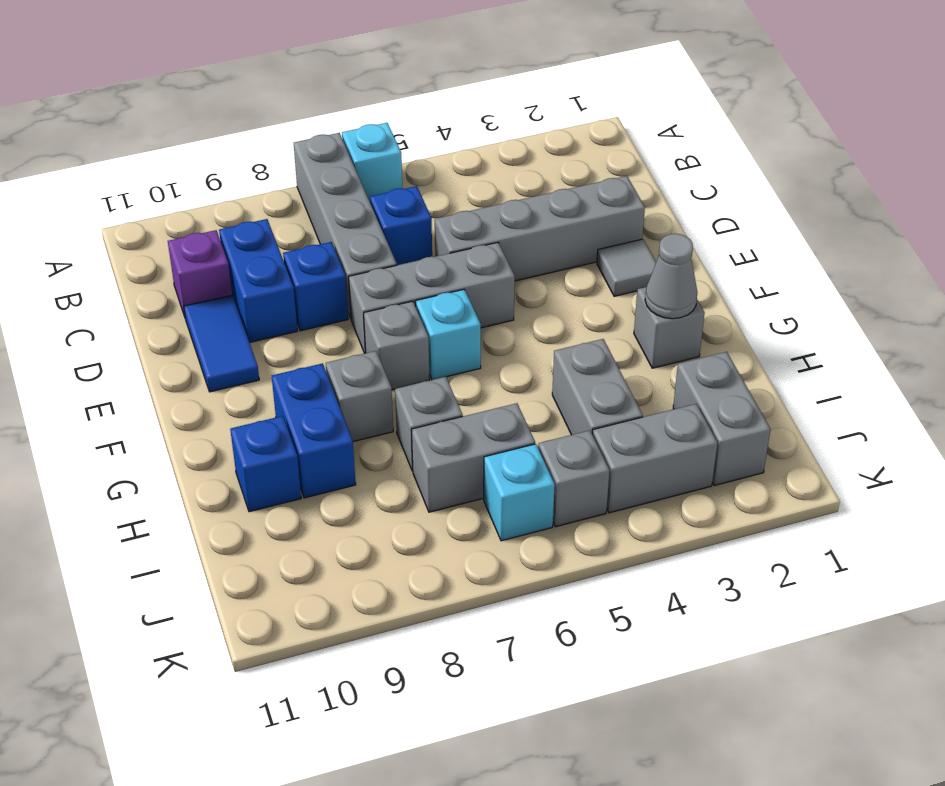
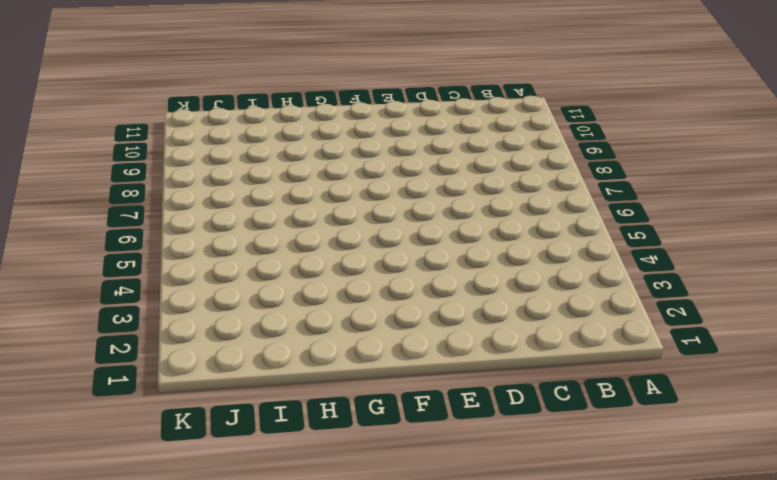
none -> cyan brick A6 level 1
none -> grey brick A7:D7 level 1
none -> blue brick C6 level 1

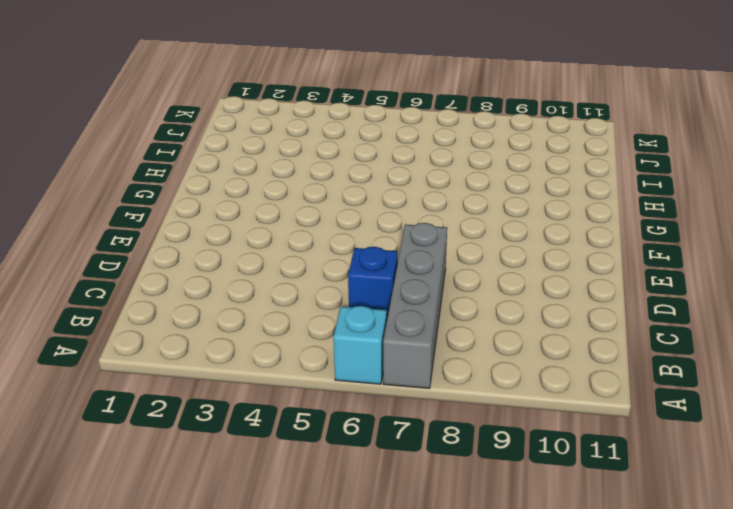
none -> blue brick C9:D9 level 1
none -> purple brick C10 level 1
none -> grey brick D2:D5 level 1

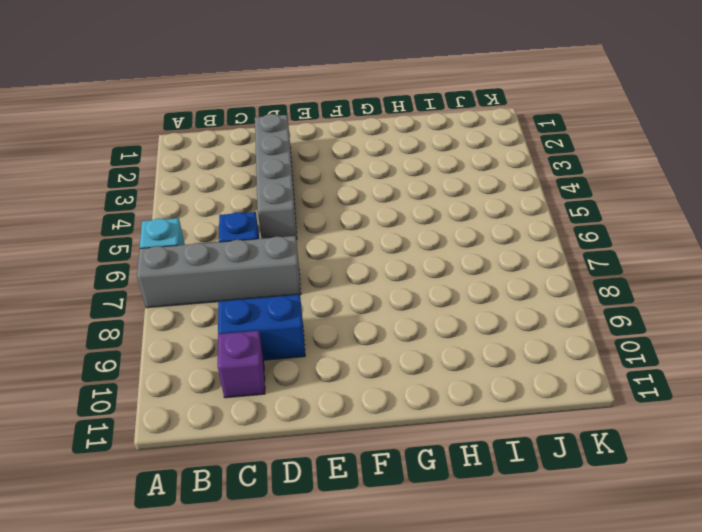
none -> blue brick D8 level 1
none -> blue tile D10:E10 level 1
none -> grey tile E2 level 1

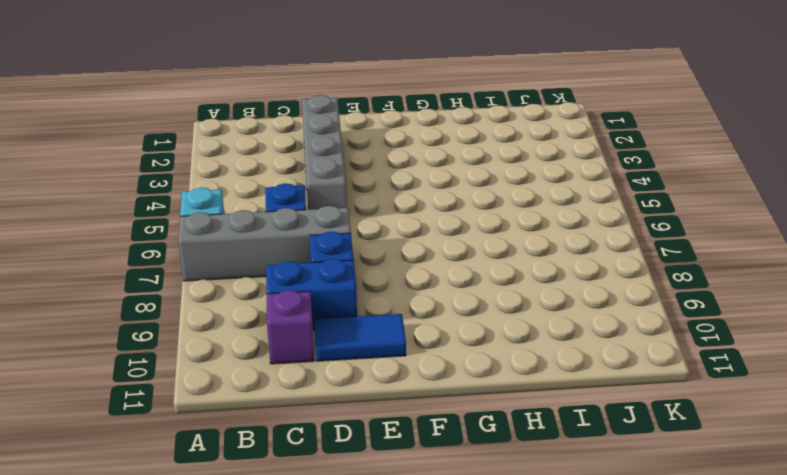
none -> grey tile E2 level 1
none -> grey brick E5:E7 level 1
none -> cyan brick F6 level 1

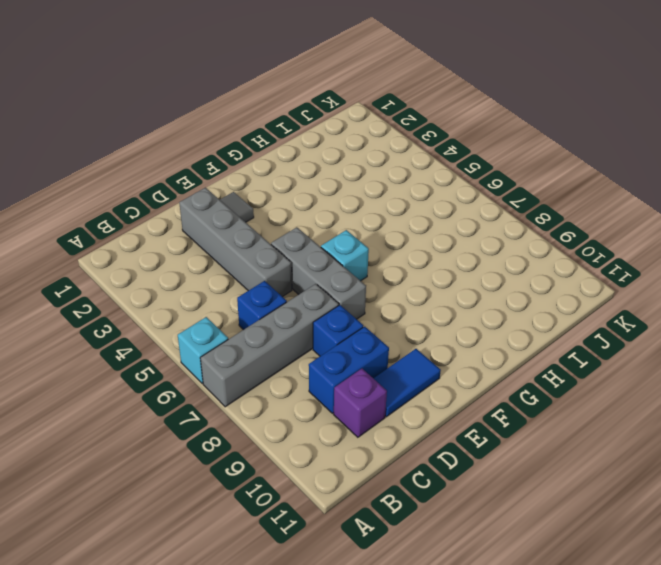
none -> grey brick F7 level 1
none -> grey brick G2 level 1
none -> grey brick G8 level 1

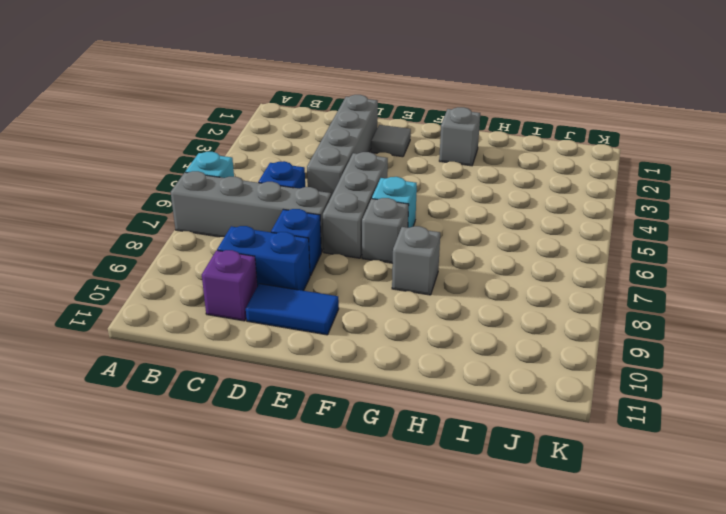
none -> blue brick G9:H9 level 1
none -> grey brick H4:I4 level 1
none -> grey brick H7 level 1

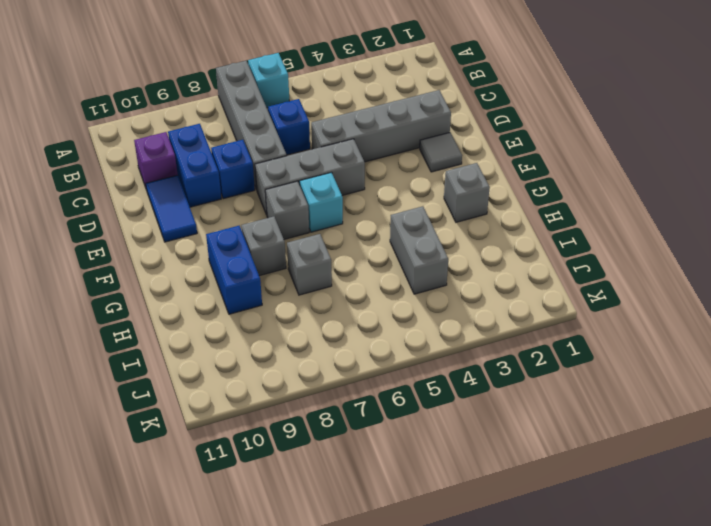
none -> blue brick H10 level 1
none -> grey brick I2:J2 level 1
none -> grey brick I6:I7 level 1

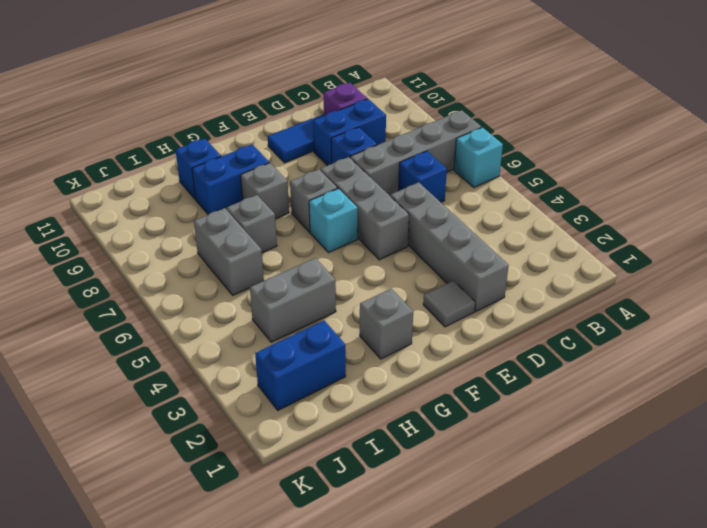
blue brick I2:J2 level 1 -> grey brick I2:J2 level 1
none -> grey brick J3:J4 level 1
none -> grey brick J5 level 1
none -> cyan brick J6 level 1

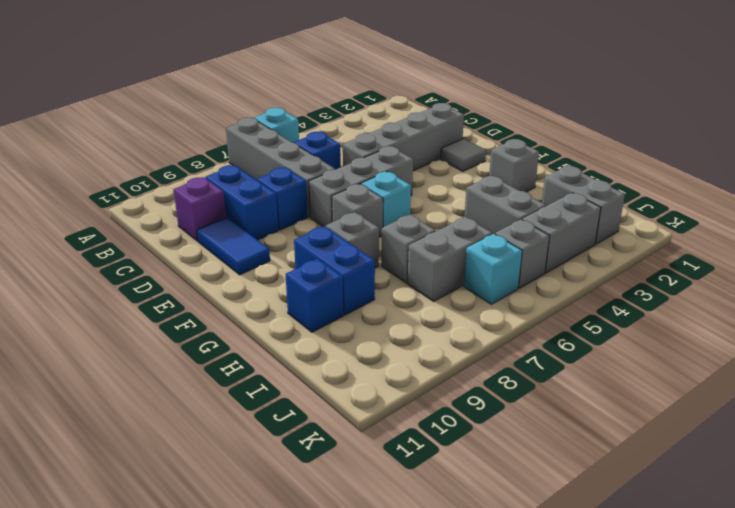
none -> grey cone G2 level 2

